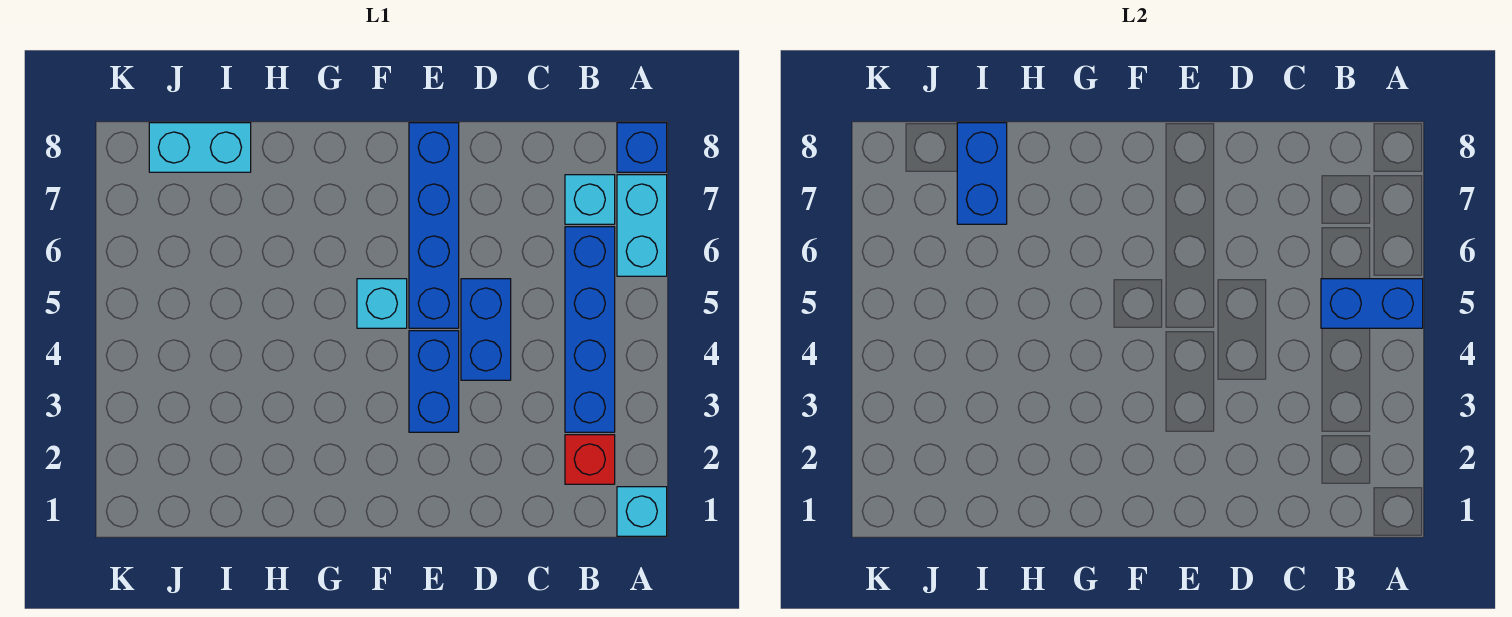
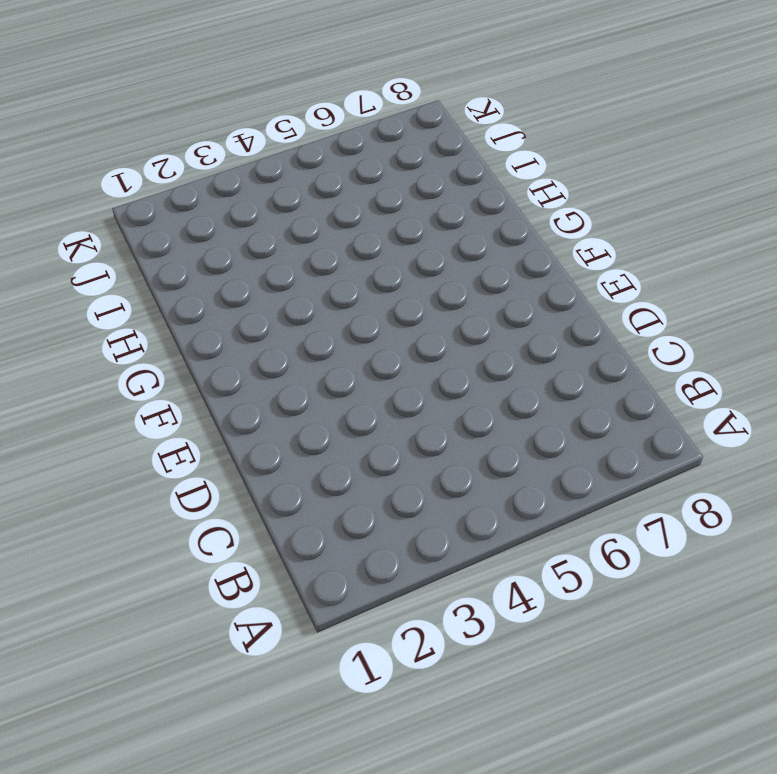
none -> cyan brick A1 level 1
none -> cyan brick A6:A7 level 1
none -> blue brick A8 level 1

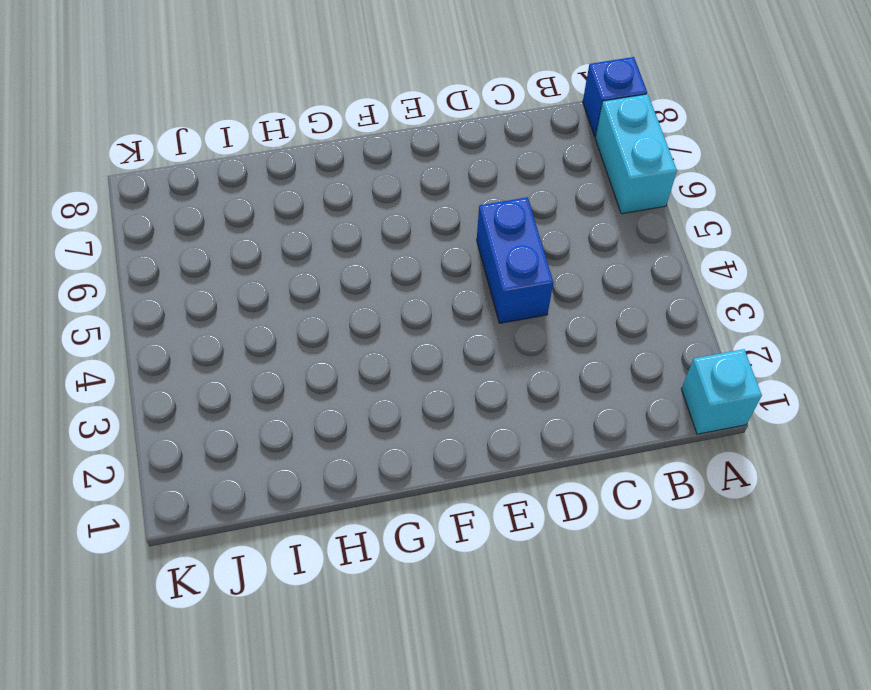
none -> red brick B2 level 1
none -> blue brick B3:B6 level 1
none -> cyan brick B7 level 1

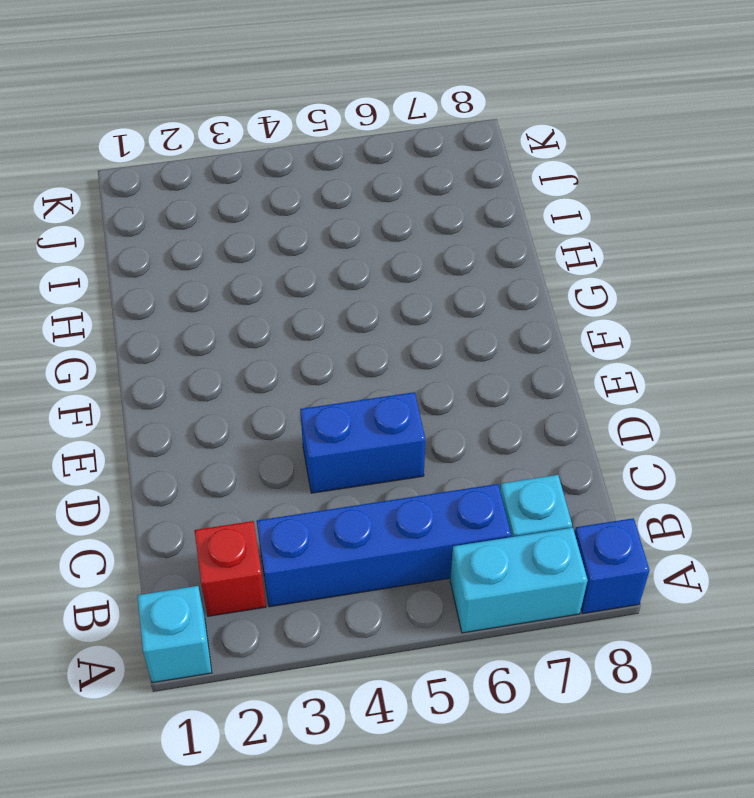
none -> blue brick E3:E4 level 1
none -> blue brick E5:E8 level 1
none -> cyan brick F5 level 1

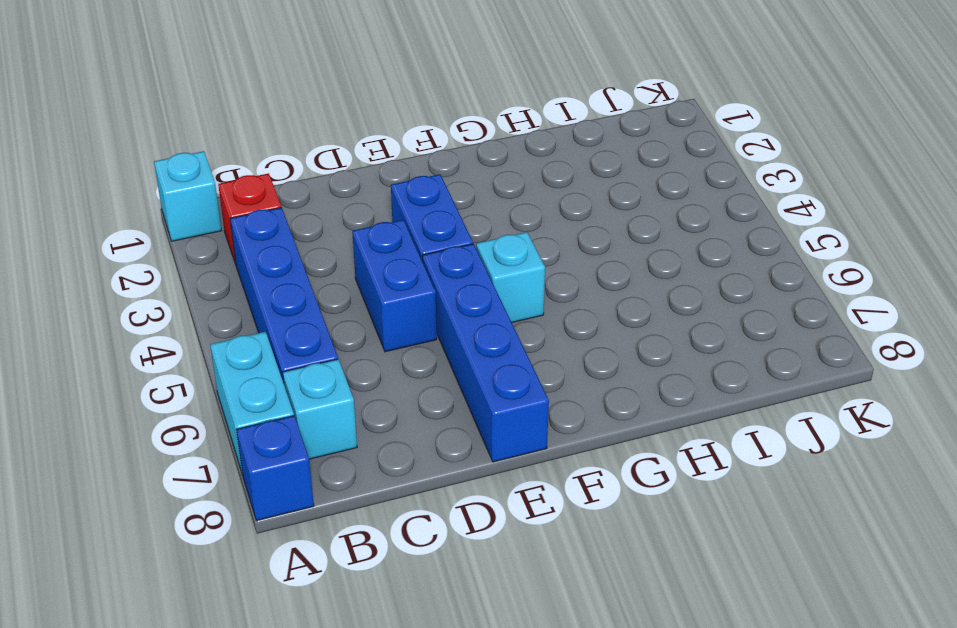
none -> cyan brick I8:J8 level 1
none -> blue brick A5:B5 level 2
none -> blue brick I7:I8 level 2

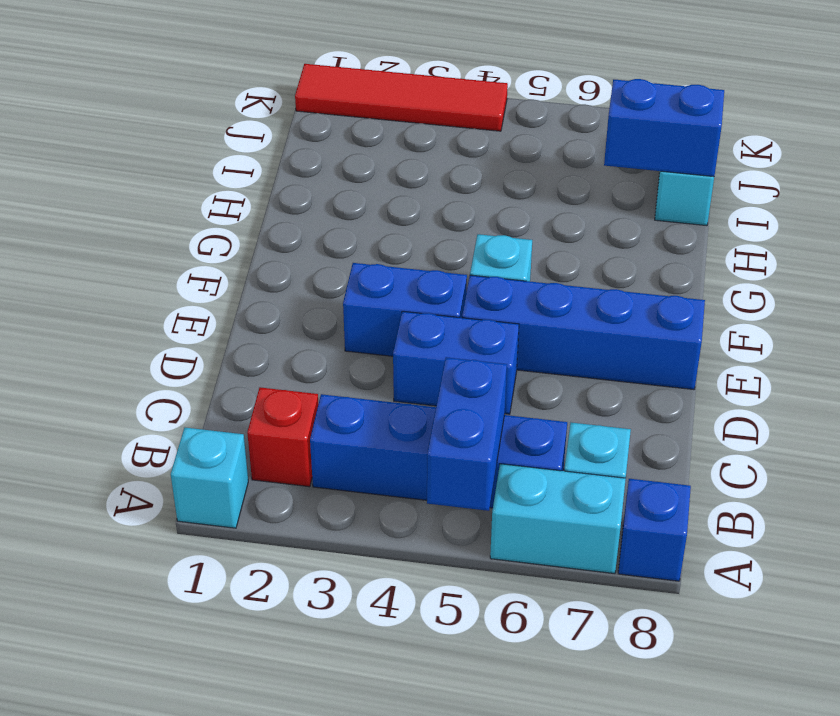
red tile K1:K4 level 1 -> none

